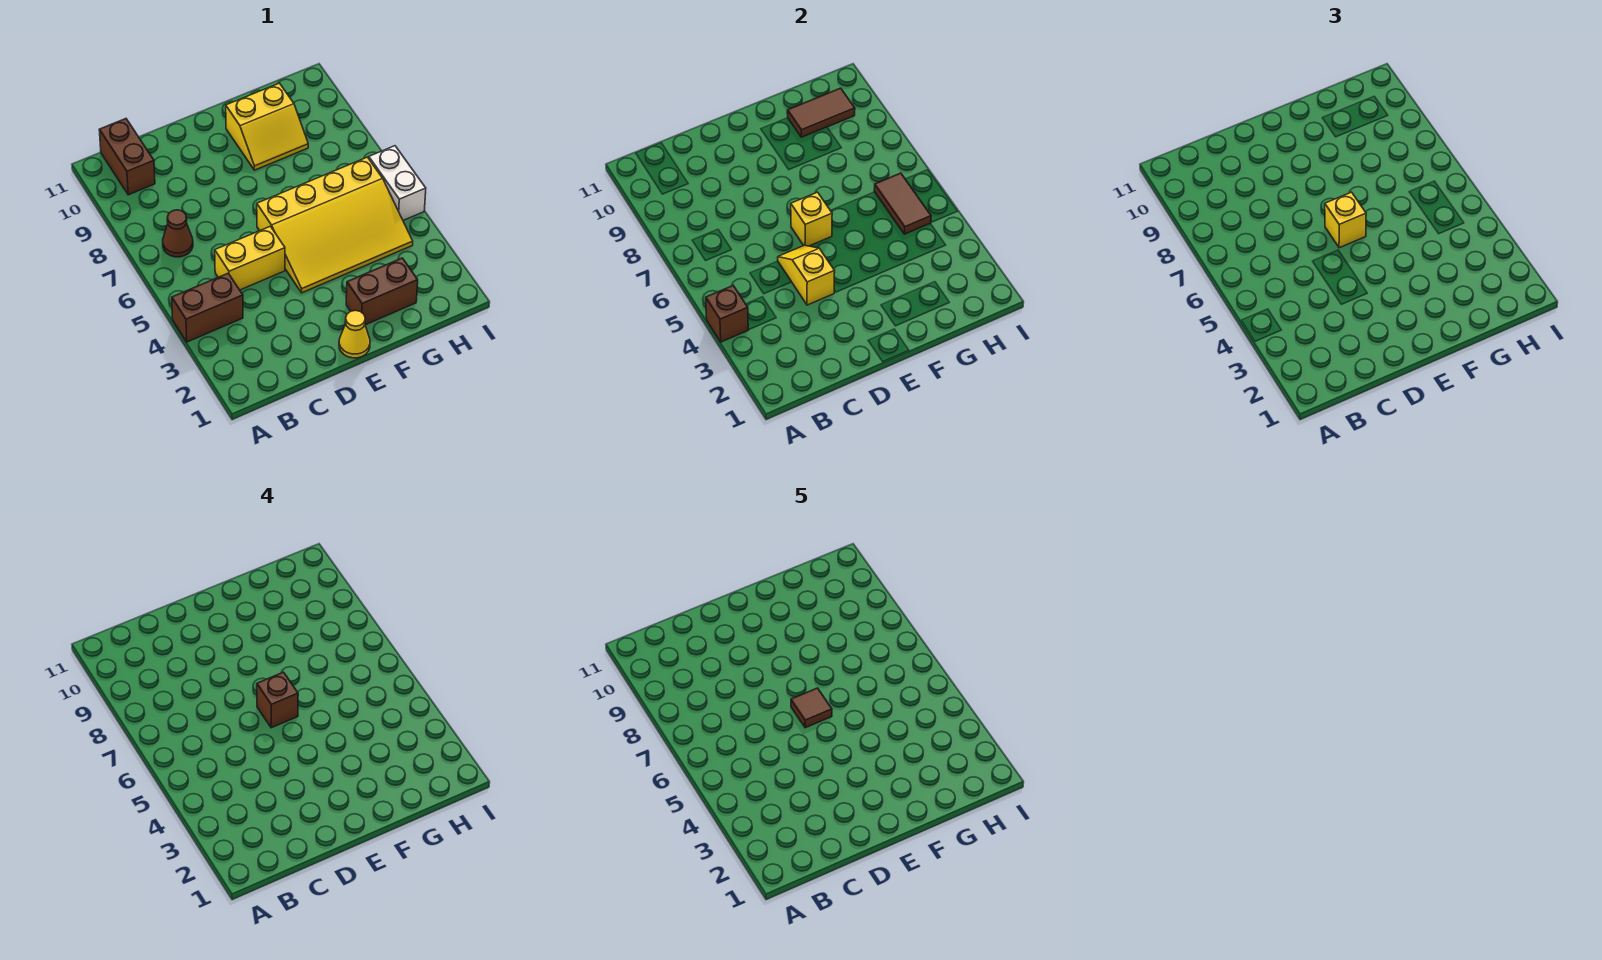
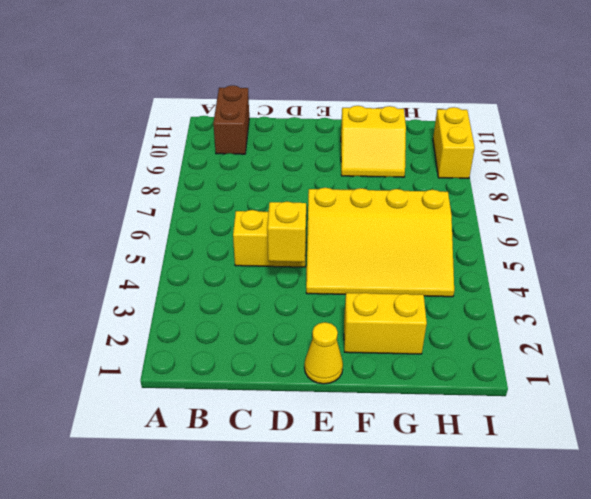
yellow brick F2:G2 level 1 -> brown brick F2:G2 level 1
yellow brick I9:I10 level 1 -> none
none -> brown brick A4:B4 level 1
none -> brown cone B7 level 1
none -> white brick I5:I6 level 1

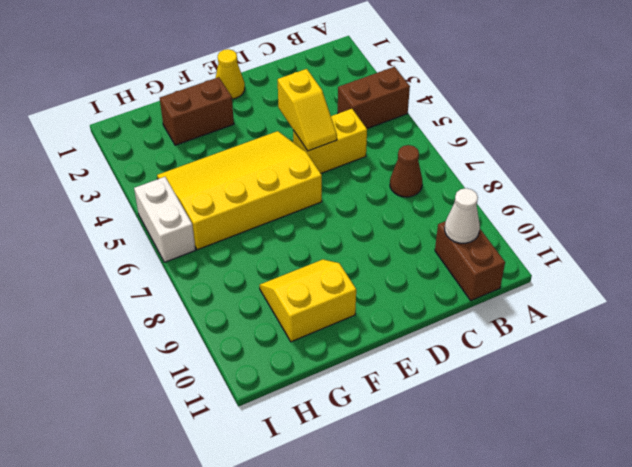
white cone B10 level 2 -> none
none -> brown brick A4 level 2
none -> yellow brick E6 level 2
none -> brown tile G10:H10 level 2

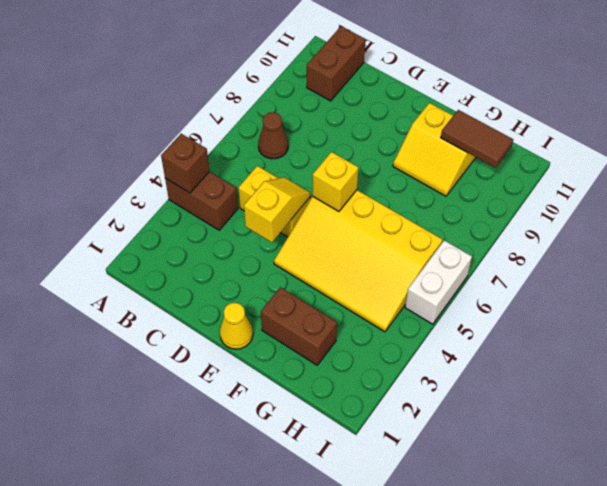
none -> brown tile H5:H6 level 2
none -> yellow brick E6 level 3
none -> brown brick E6 level 4

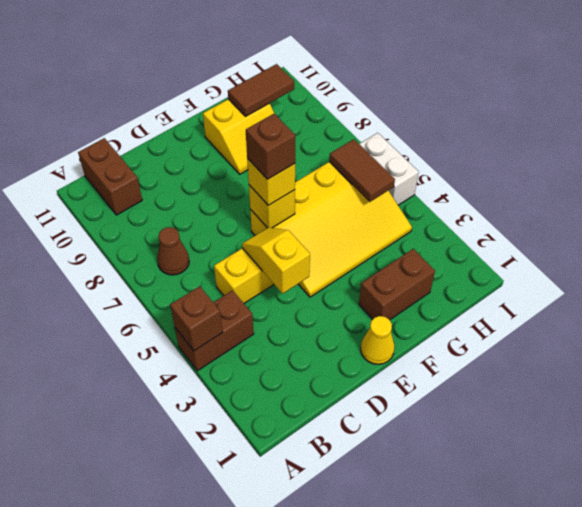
none -> brown tile E6 level 5

